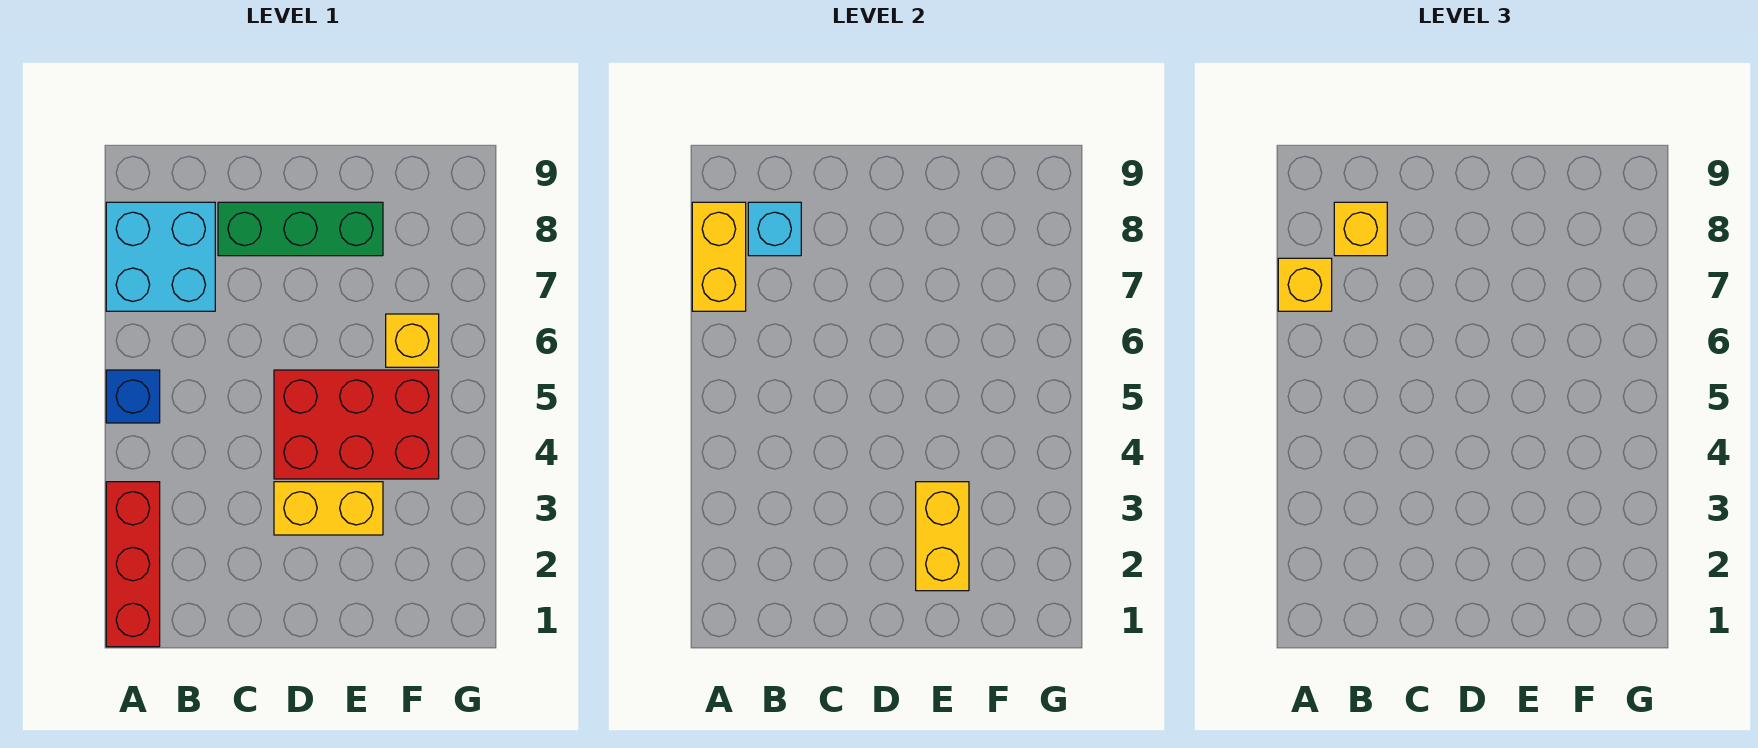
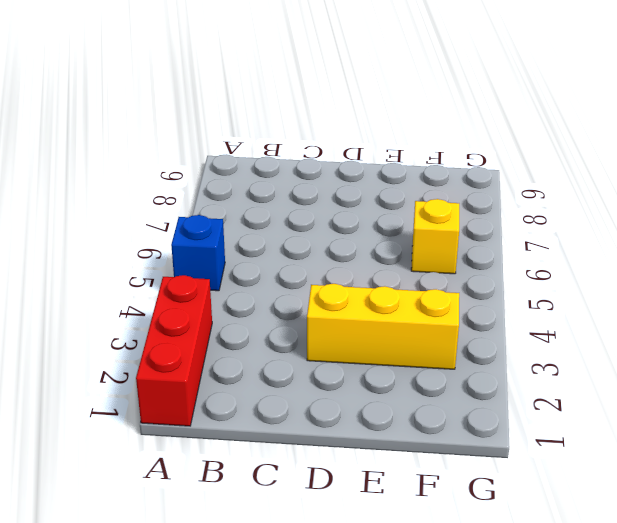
yellow brick D3:F3 level 1 -> yellow brick D3:E3 level 1
none -> cyan brick A7:B8 level 1
none -> green brick C8:E8 level 1
none -> red brick D4:F5 level 1

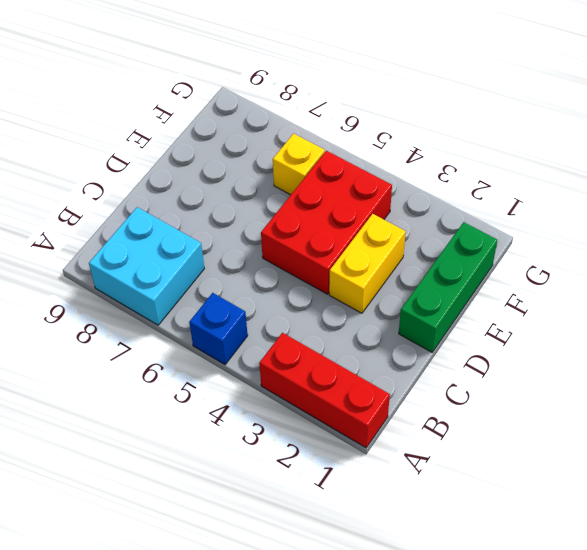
green brick D1:F1 level 1 -> green brick C8:E8 level 1
none -> yellow brick A7:A8 level 2
none -> cyan brick B8 level 2
none -> yellow brick E2:E3 level 2

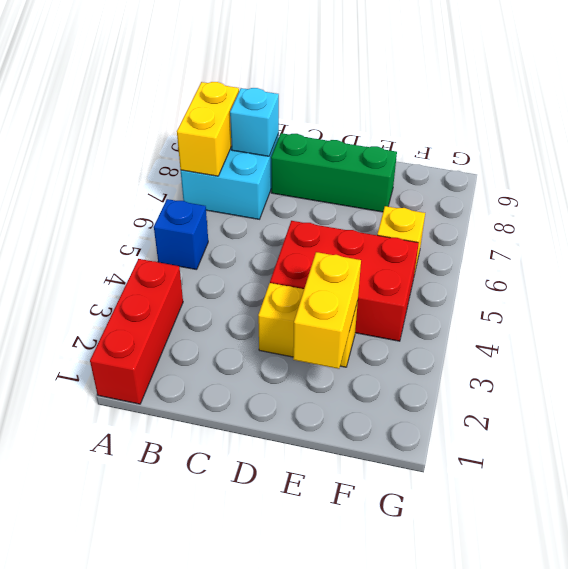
none -> yellow brick A7 level 3
none -> yellow brick B8 level 3

